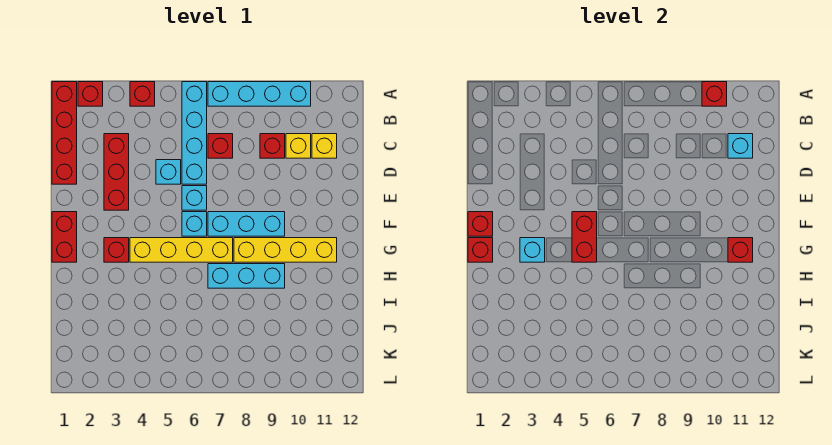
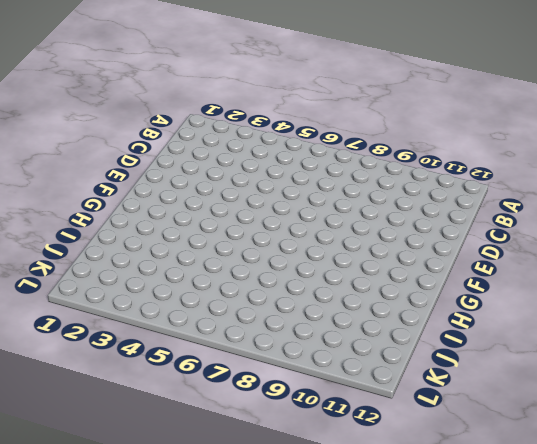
none -> red brick A1:D1 level 1
none -> red brick A2 level 1
none -> red brick A4 level 1

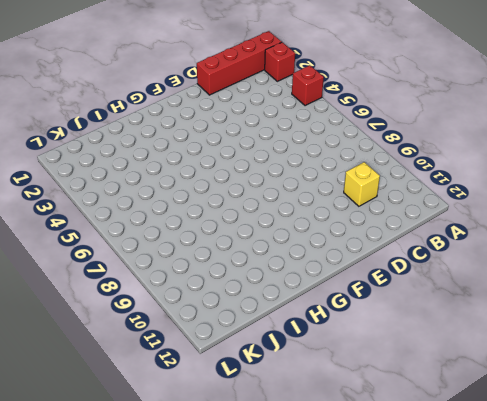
none -> cyan brick A6:D6 level 1
none -> cyan brick A7:A10 level 1
none -> red brick C3:E3 level 1

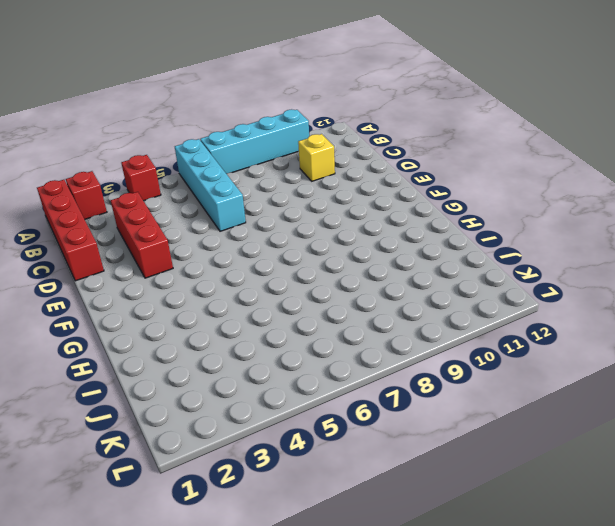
none -> red brick C7 level 1
none -> red brick C9 level 1
none -> yellow brick C11 level 1

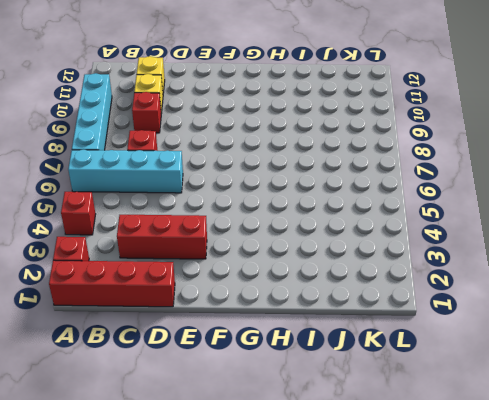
none -> cyan brick D5 level 1
none -> cyan brick E6 level 1
none -> red brick F1:G1 level 1

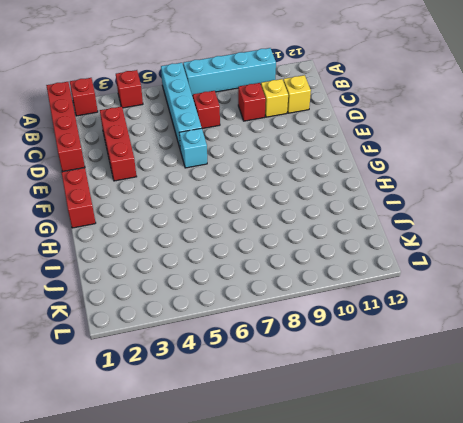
none -> cyan brick D5 level 1
none -> cyan brick F6 level 1
none -> cyan brick F7:F9 level 1

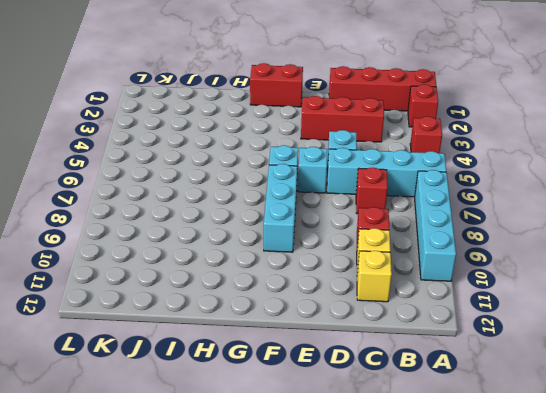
none -> red brick G3 level 1
none -> yellow brick G4:G7 level 1
none -> yellow brick G8:G11 level 1

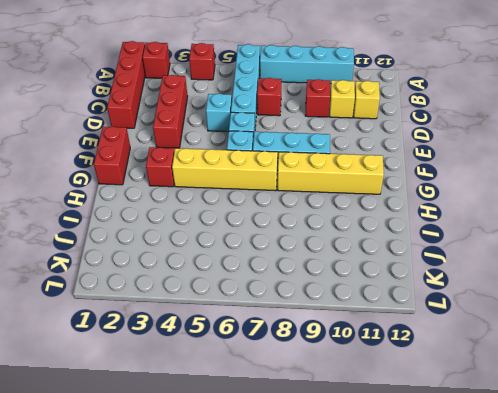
none -> cyan brick H7:H9 level 1
none -> red brick A10 level 2
none -> cyan brick C11 level 2

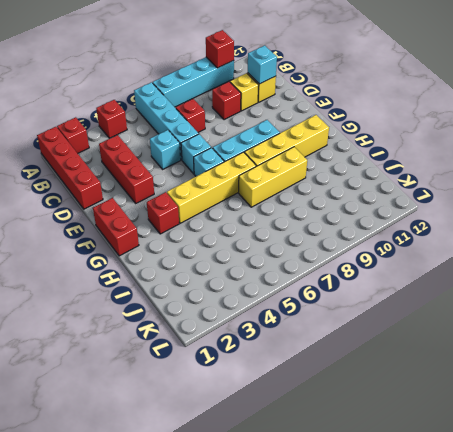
yellow brick H7:H9 level 1 -> cyan brick H7:H9 level 1
none -> red brick F1 level 2
none -> red brick F5:G5 level 2
none -> red brick G1 level 2

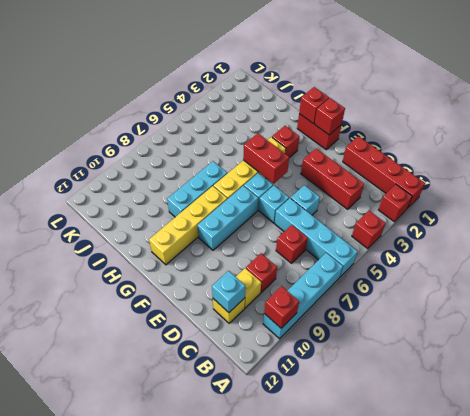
none -> cyan brick G3 level 2
none -> red brick G11 level 2

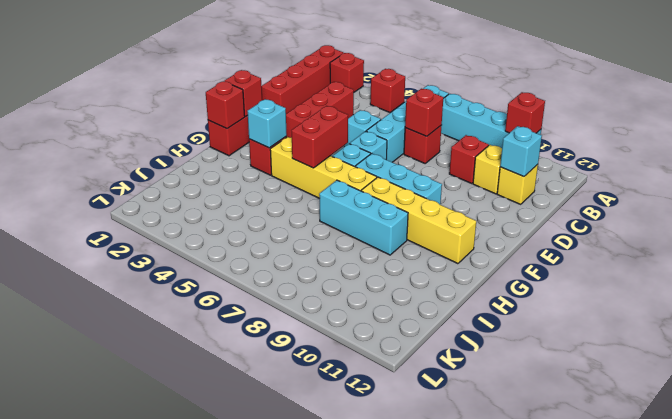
red brick C7 level 2 -> red brick G11 level 2

